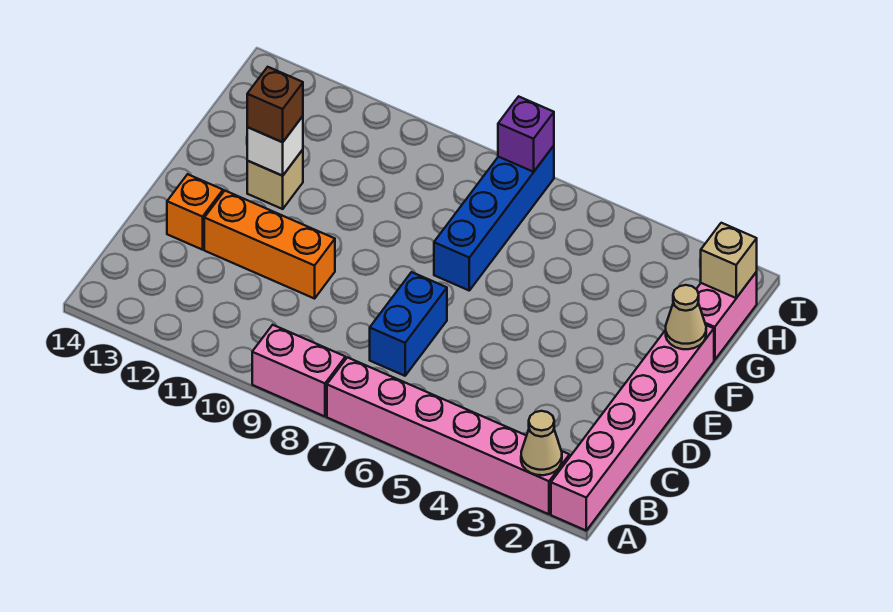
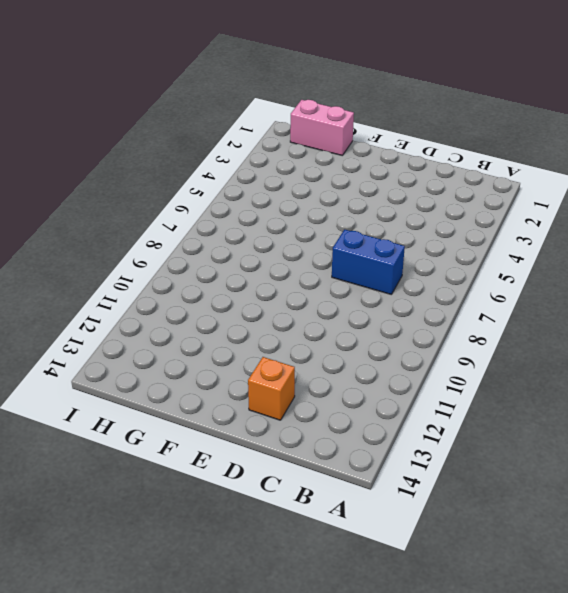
none -> pink brick A1:F1 level 1
none -> pink brick A2:A7 level 1
none -> pink brick A8:A9 level 1

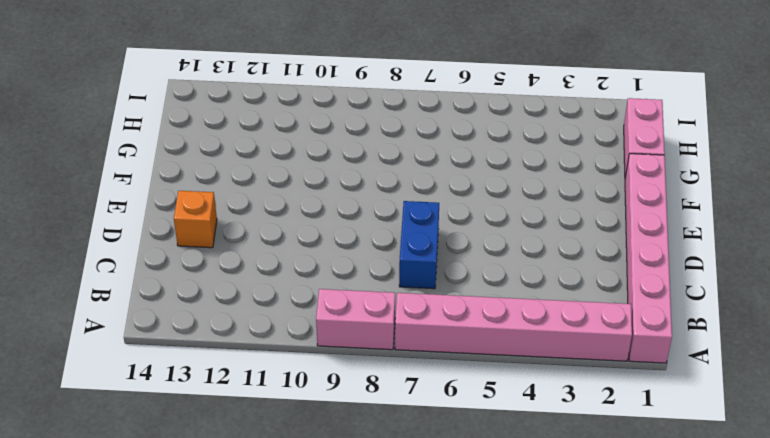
none -> orange brick D10:D12 level 1
none -> blue brick F7:I7 level 1
none -> tan brick F12 level 1

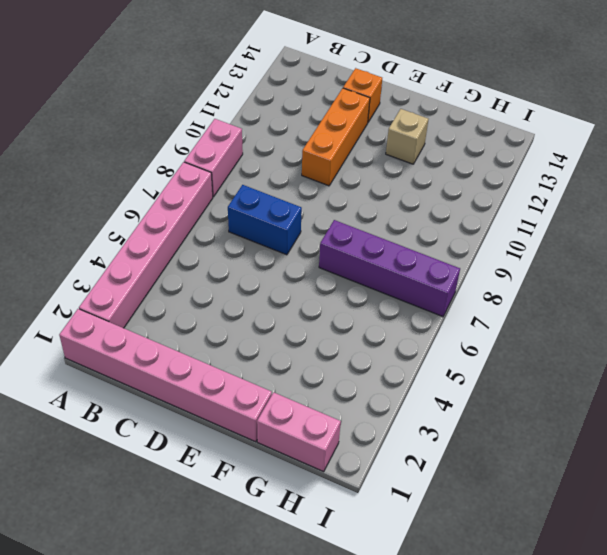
purple brick F7:I7 level 1 -> blue brick F7:I7 level 1
none -> tan cone A2 level 2
none -> tan cone F1 level 2
none -> white brick F12 level 2

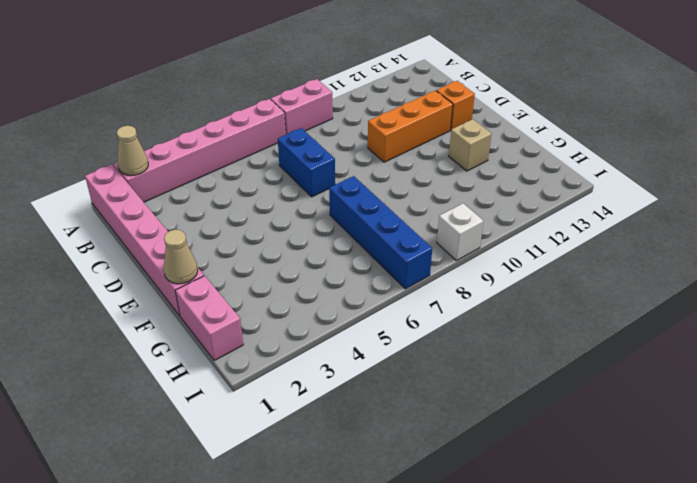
white brick I9 level 1 -> white brick F12 level 2
none -> tan brick H1 level 2
none -> purple brick I7 level 2
none -> brown brick F12 level 3

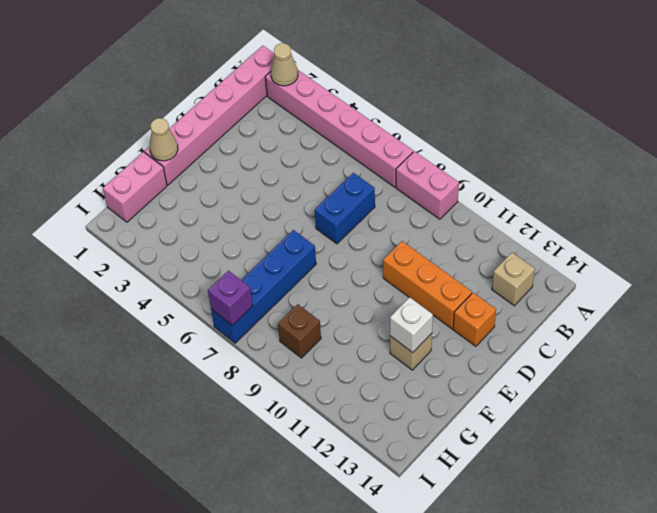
tan brick B13 level 1 -> tan brick H1 level 2
brown brick H9 level 1 -> brown brick F12 level 3

